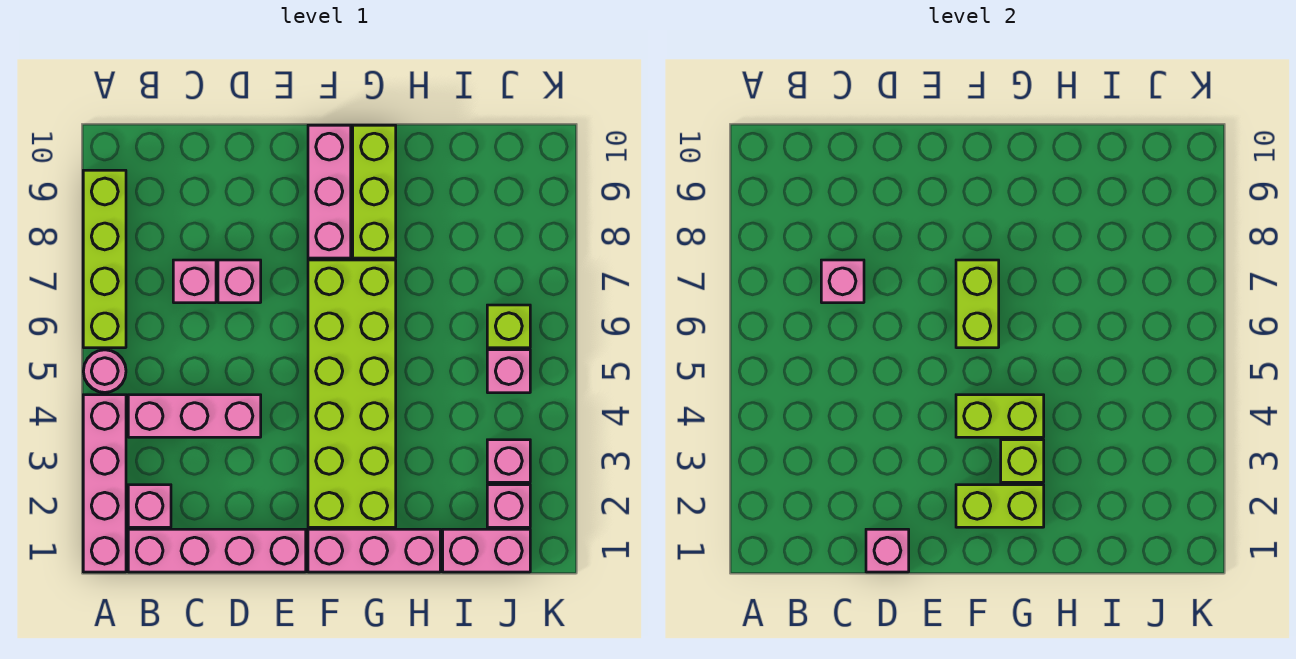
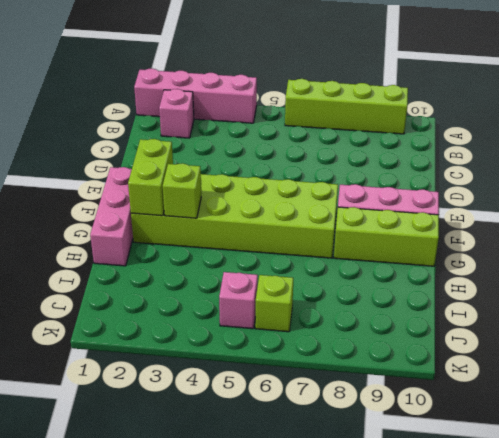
none -> pink round brick A5 level 1
none -> pink brick B1:E1 level 1
none -> pink brick B4:D4 level 1

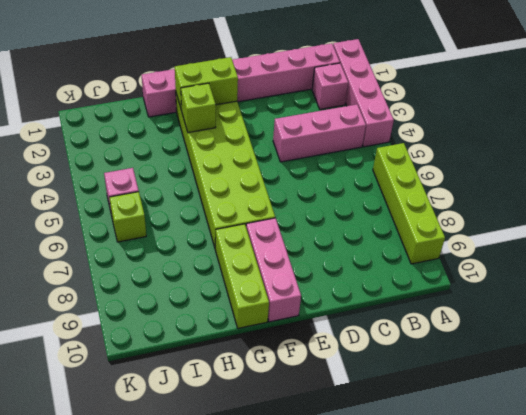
none -> pink round brick A5 level 1
none -> pink brick C7 level 1
none -> pink brick D7 level 1

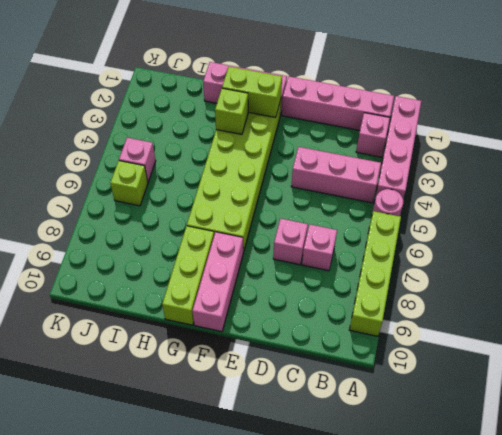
none -> pink brick I1:J1 level 1
none -> pink brick J2 level 1
none -> pink brick J3 level 1

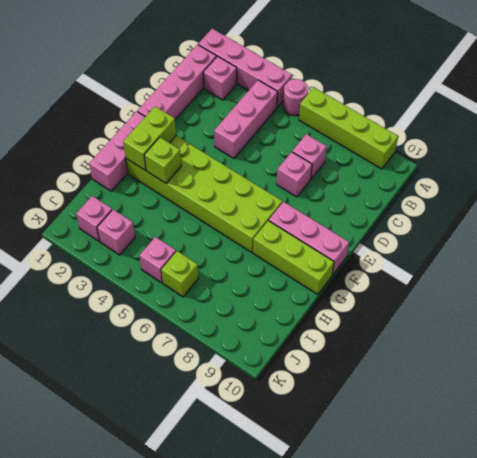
none -> pink brick I1:J1 level 1
none -> pink brick C7 level 2
none -> pink brick D1 level 2

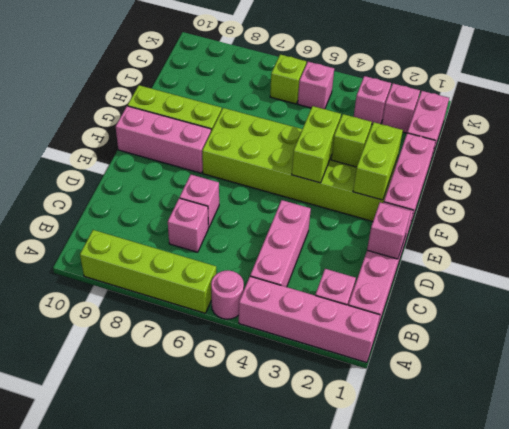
none -> pink brick C7 level 2
none -> lime brick F6:F7 level 2

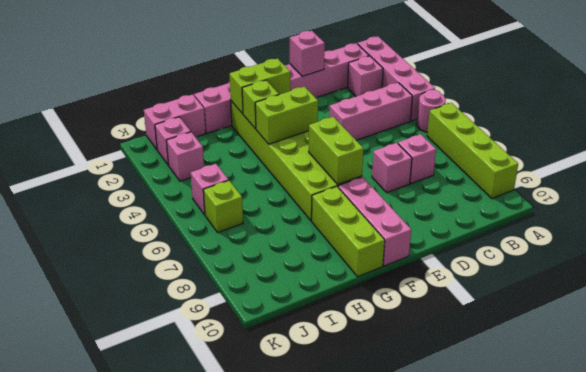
none -> pink brick C7 level 2

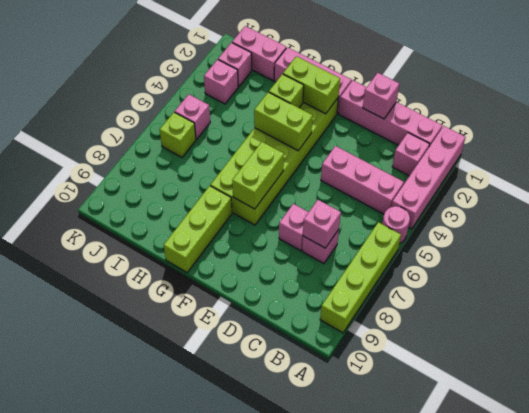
none -> pink brick F8:F10 level 1

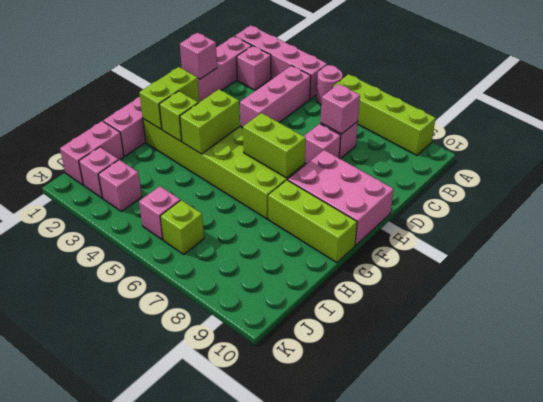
pink brick E8:F10 level 1 -> pink brick F8:F10 level 1

